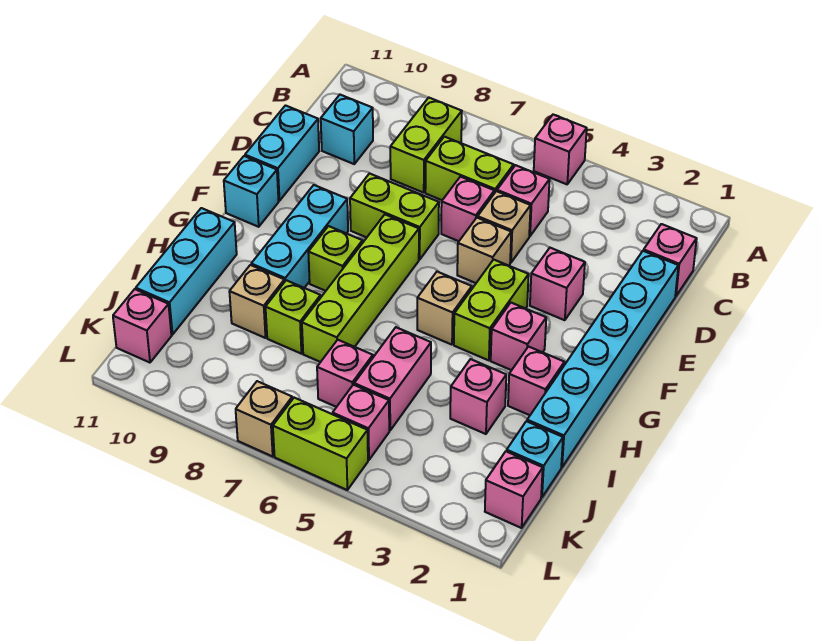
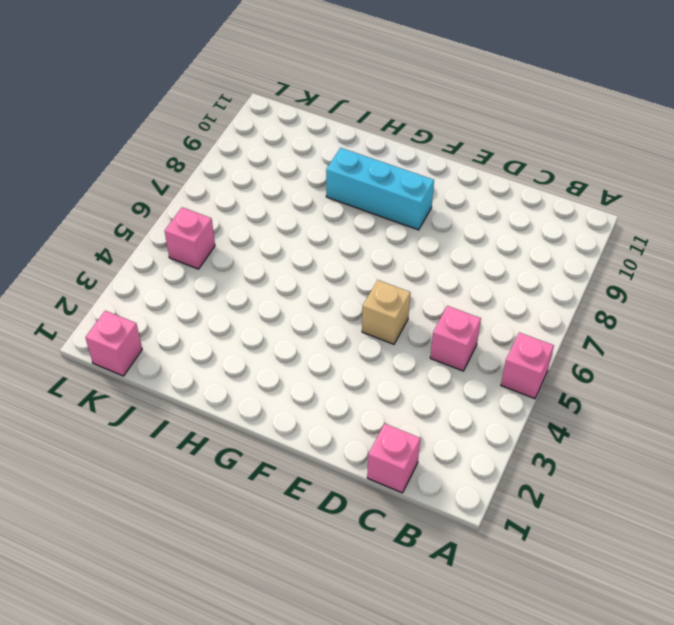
none -> lime brick B8:C8 level 1
none -> lime brick C6:C7 level 1
none -> cyan brick C10 level 1
none -> cyan brick D1:I1 level 1

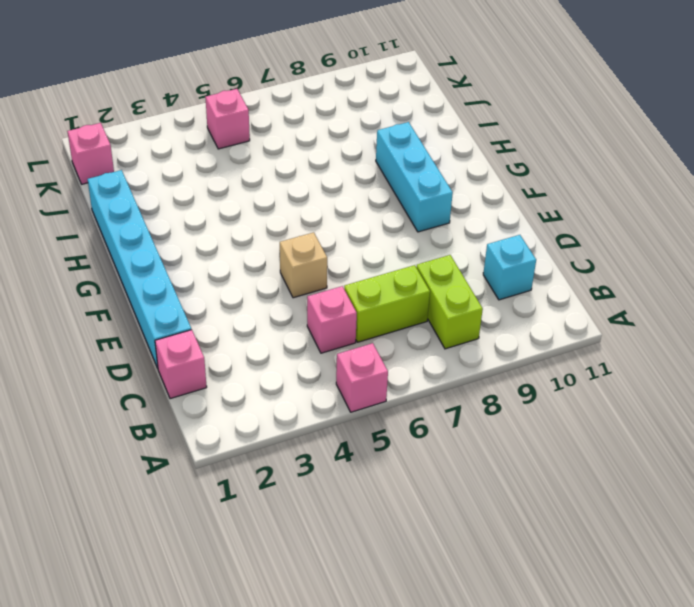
none -> tan brick D5 level 1
none -> pink brick D6 level 1
none -> cyan brick D11:E11 level 1
none -> pink brick E3 level 1

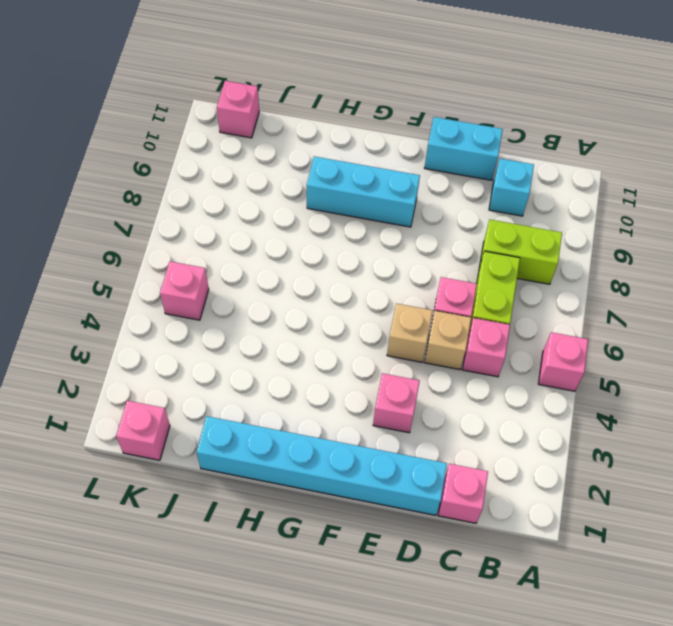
none -> lime brick E7:E8 level 1
none -> lime brick F4:G4 level 1
none -> lime brick F7:I7 level 1
none -> cyan brick F11 level 1

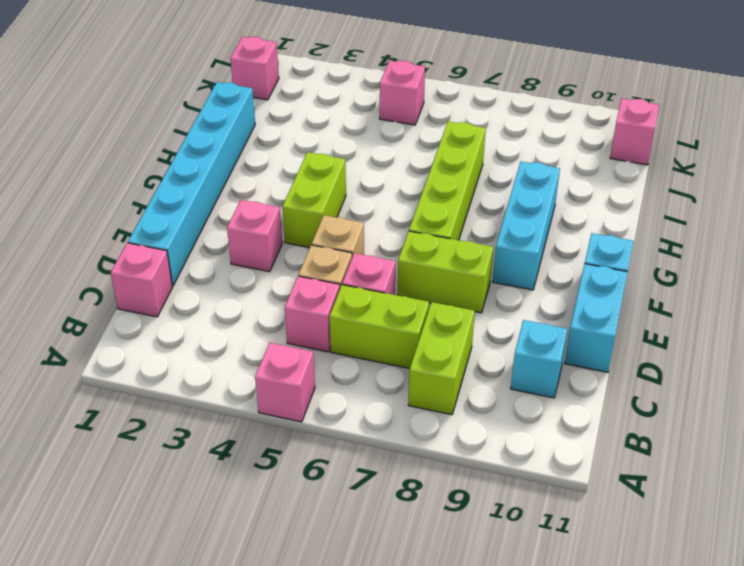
none -> pink brick G3 level 1
none -> tan brick G5 level 1
none -> lime brick G8 level 1
none -> pink brick H2 level 1

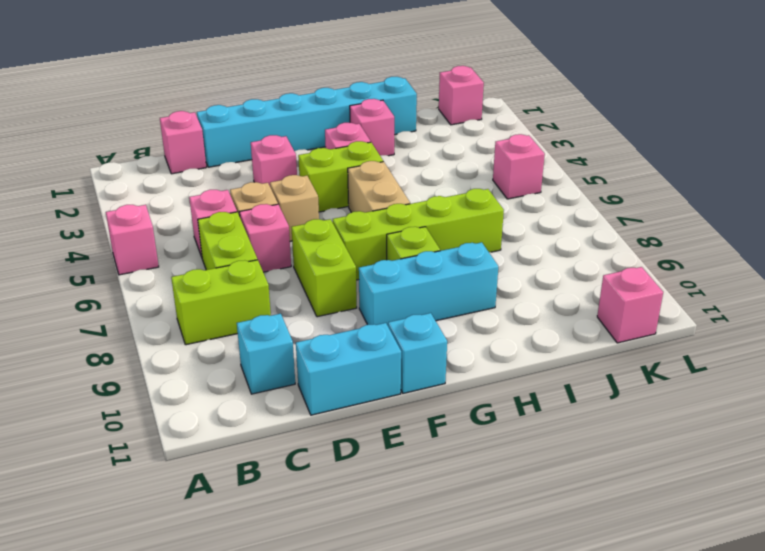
tan brick G5:G6 level 1 -> tan brick G5 level 1
none -> cyan brick H11:J11 level 1
none -> pink brick I3 level 1
none -> pink brick I5:J5 level 1
none -> lime brick I8 level 1

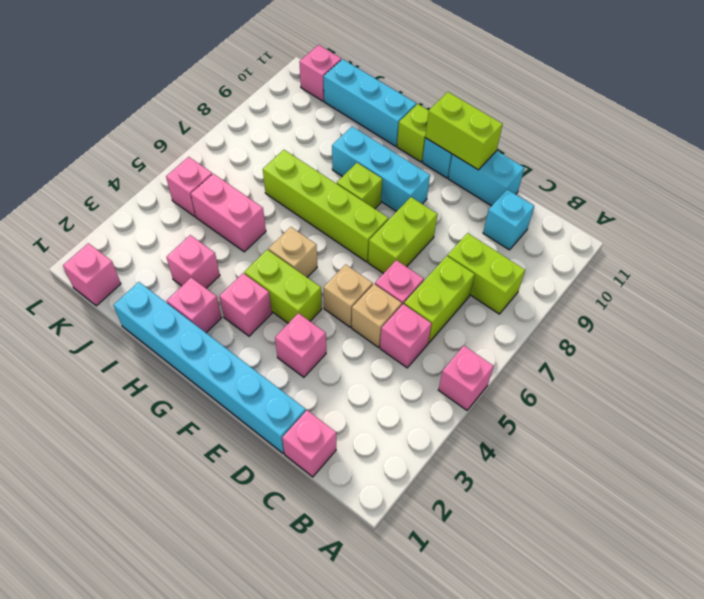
lime brick E11:F11 level 2 -> lime brick L5:L6 level 1
lime brick G11 level 1 -> lime brick I8 level 1
none -> tan brick I9 level 1
none -> cyan brick J1 level 1
none -> pink brick J6 level 1
none -> tan brick L7 level 1

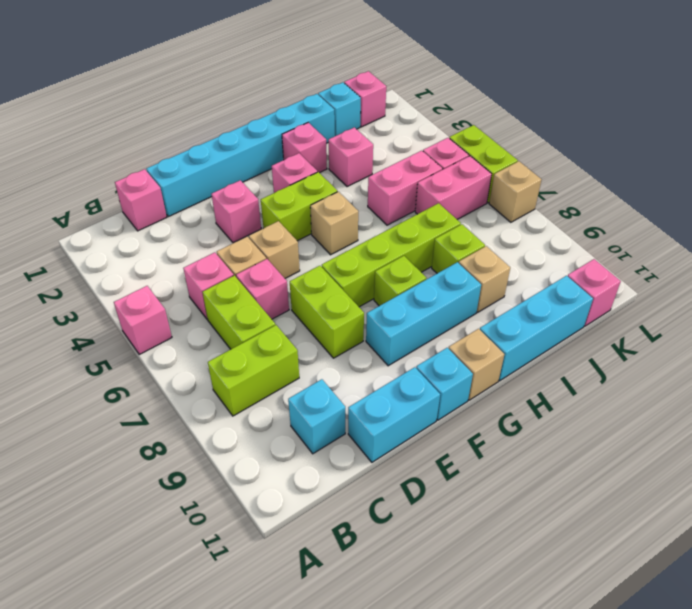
tan brick G11 level 1 -> none
pink brick J6:K6 level 1 -> pink brick J6 level 1

